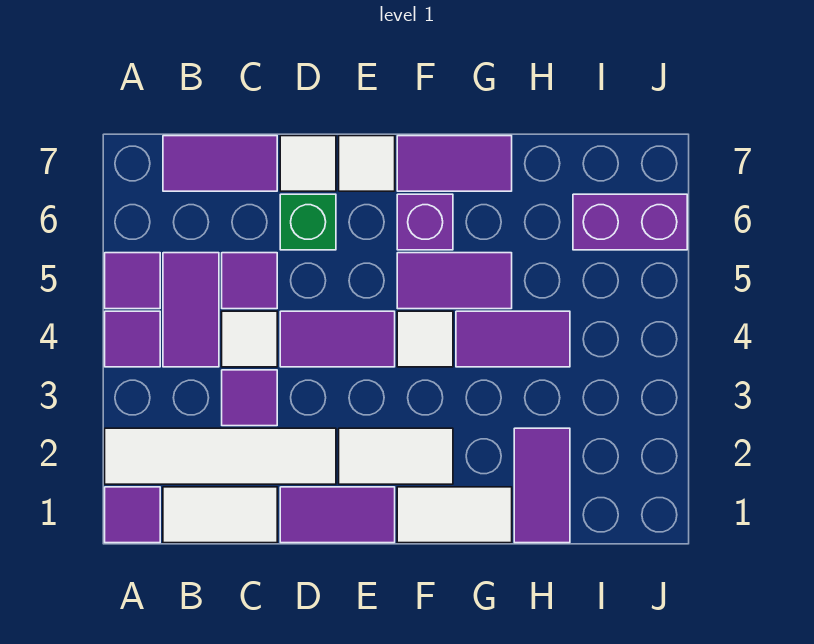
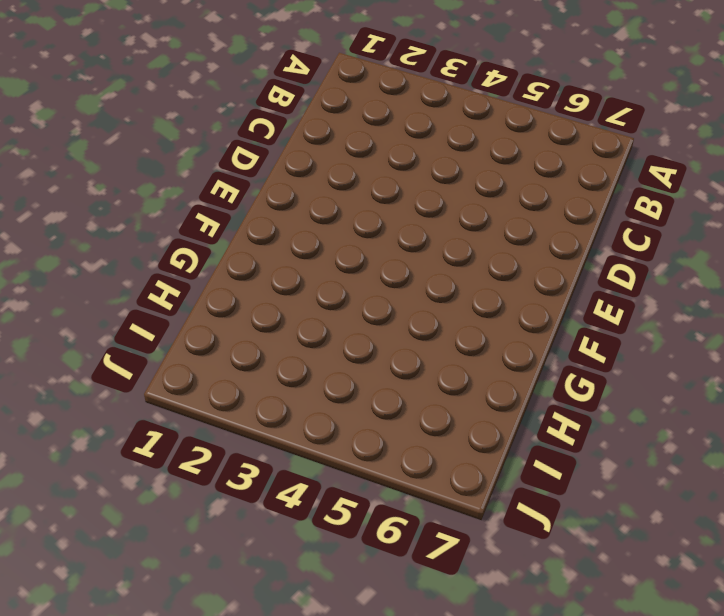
none -> purple tile A1 level 1
none -> white tile A2:D2 level 1
none -> purple tile A4 level 1

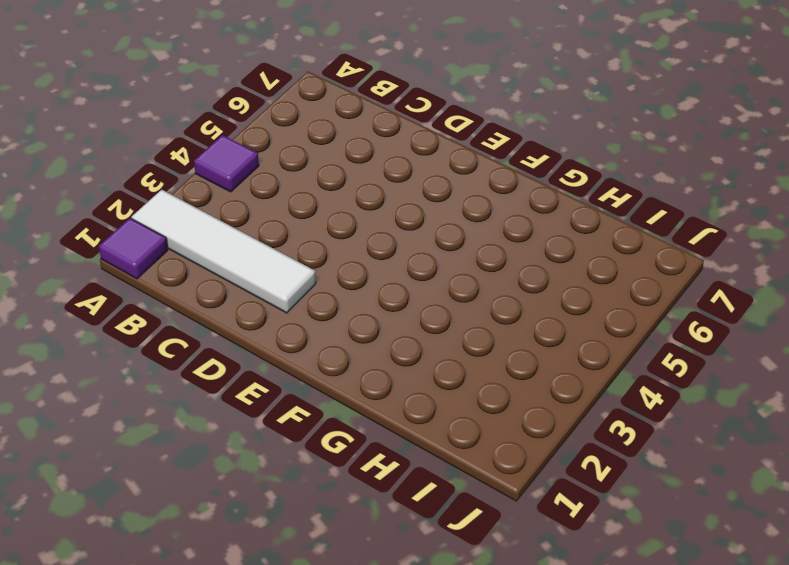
none -> purple tile A5 level 1
none -> white tile B1:C1 level 1
none -> purple tile B4:B5 level 1

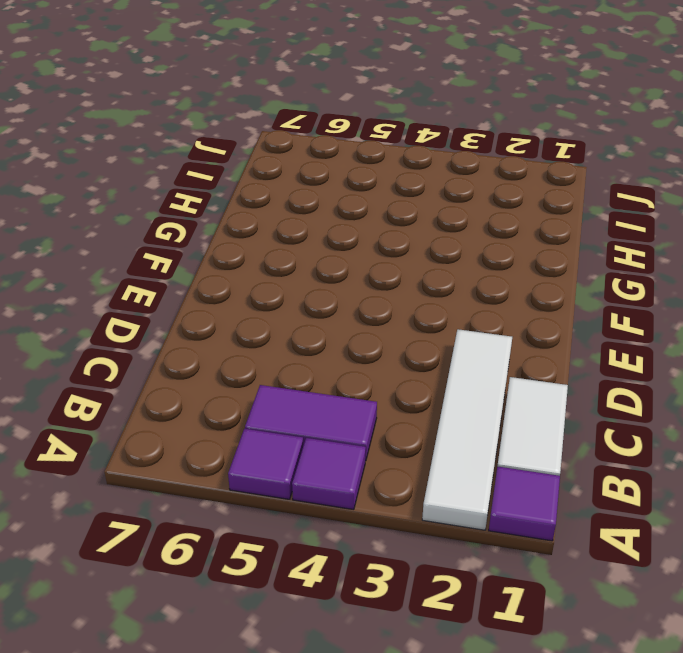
none -> purple tile B7:C7 level 1
none -> purple tile C3 level 1
none -> white tile C4 level 1

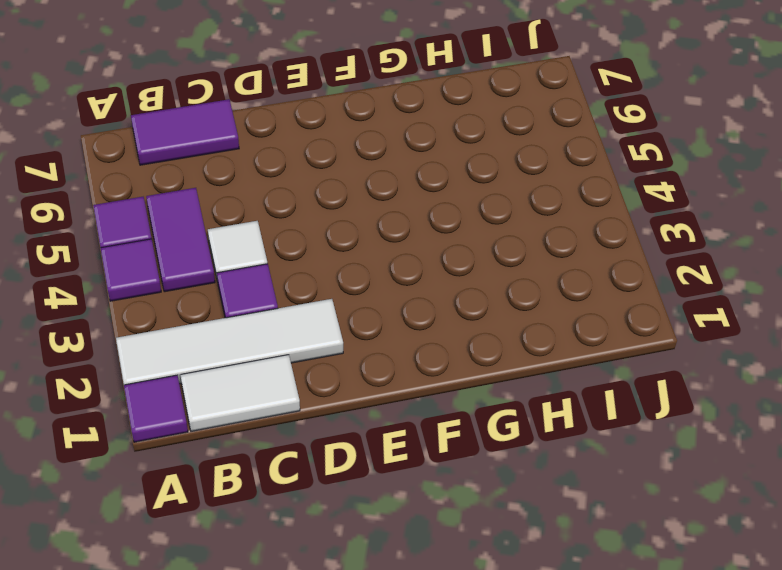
none -> purple tile C5 level 1
none -> purple tile D1:E1 level 1
none -> purple tile D4:E4 level 1

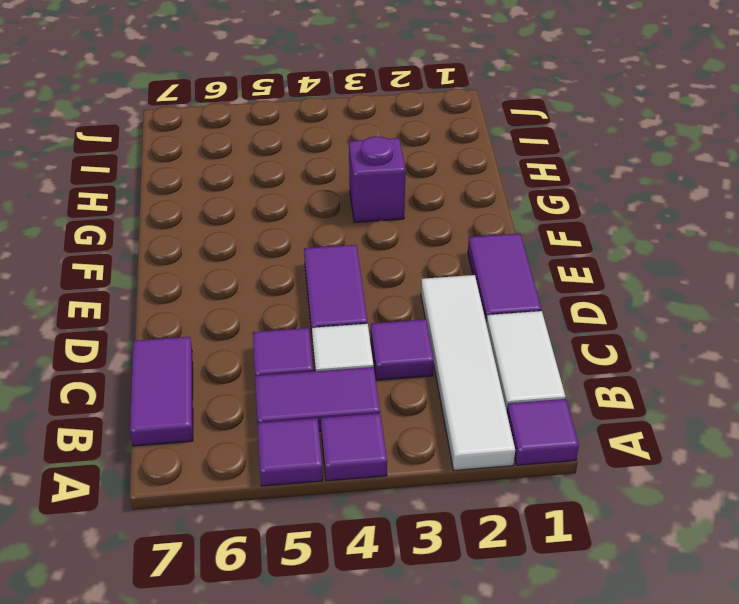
purple brick G3 level 1 -> purple brick F6 level 1
none -> green brick D6 level 1
none -> white tile D7 level 1
none -> white tile E2:F2 level 1

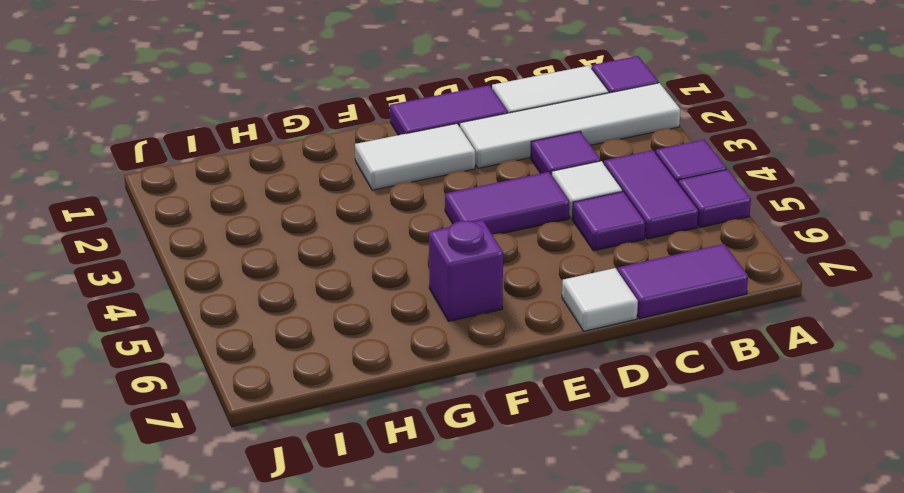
none -> green brick D6 level 1
none -> white tile E7 level 1
none -> white tile F1:G1 level 1

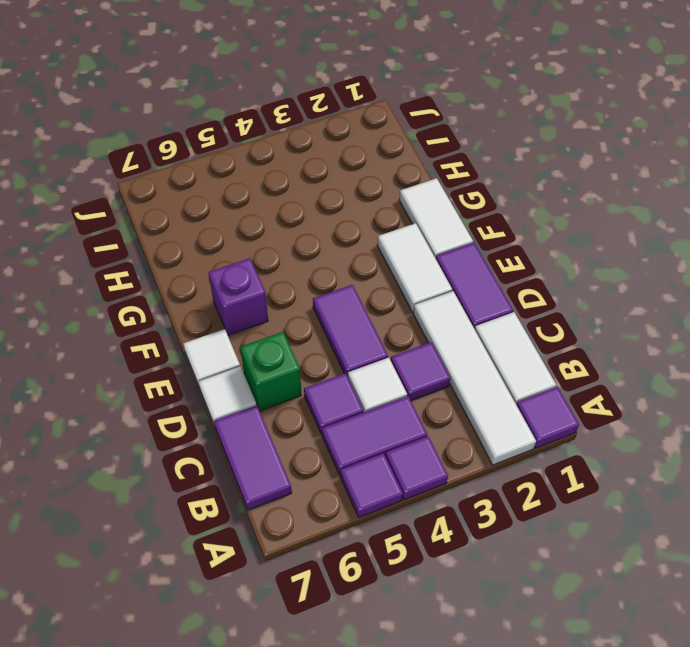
none -> white tile F4 level 1
none -> purple tile F5:G5 level 1
none -> purple tile F7:G7 level 1

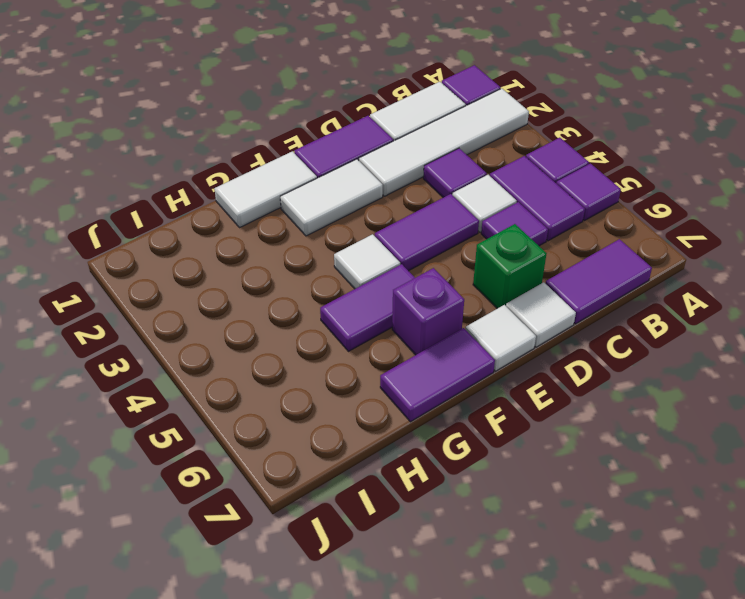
none -> purple tile G4:H4 level 1
none -> purple tile H1:H2 level 1
none -> purple brick I6:J6 level 1

